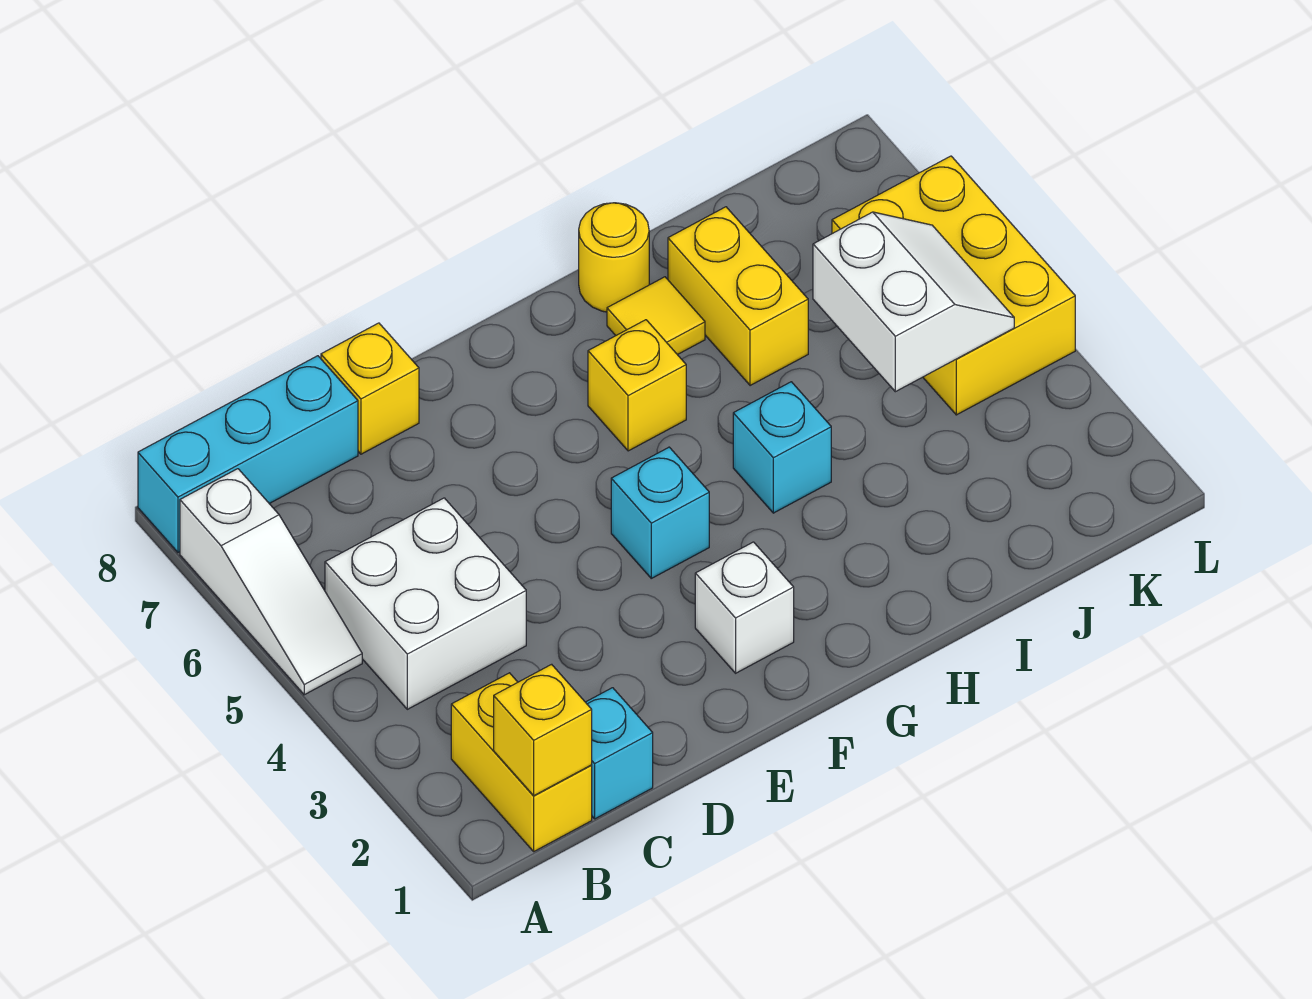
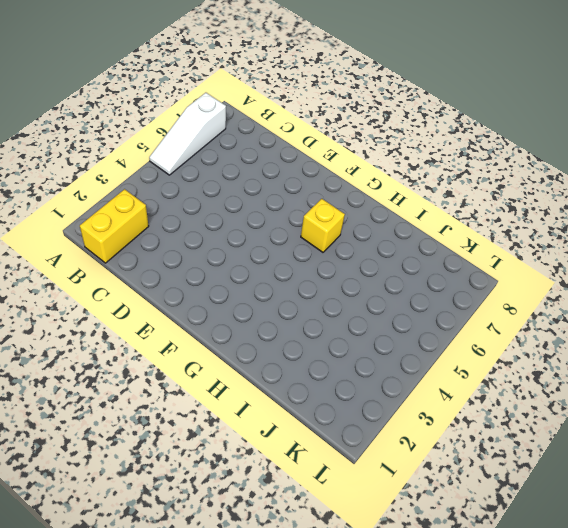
none -> cyan brick A8:C8 level 1
none -> white brick B4:C5 level 1
none -> cyan brick C1 level 1

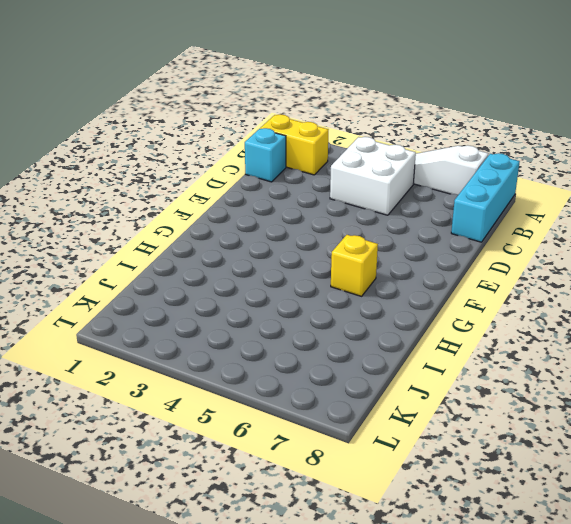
none -> yellow brick D8 level 1
none -> white brick F2 level 1
none -> cyan brick F4 level 1

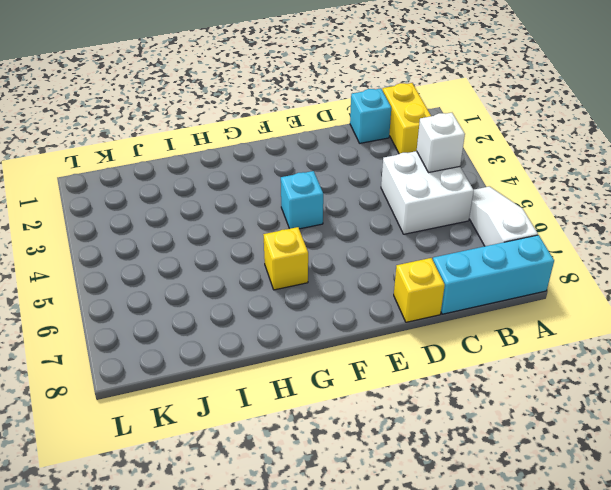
white brick B4 level 2 -> white brick F2 level 1
none -> cyan brick H4 level 1
none -> yellow tile H7 level 1
none -> yellow round brick H8 level 1

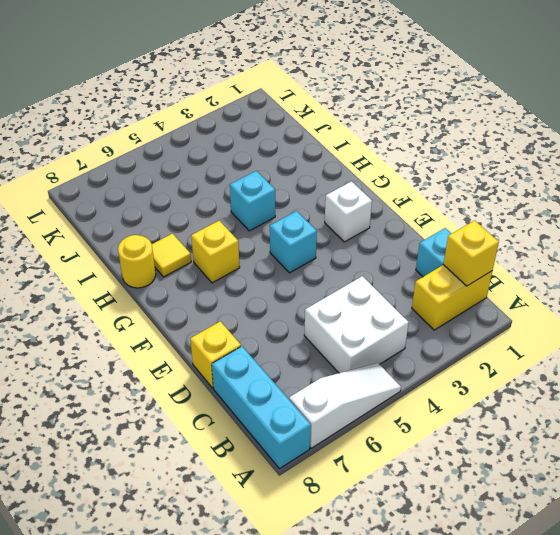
none -> yellow brick I6:I7 level 1
none -> yellow brick K4:L6 level 1
none -> white slope J4:K5 level 2 top J

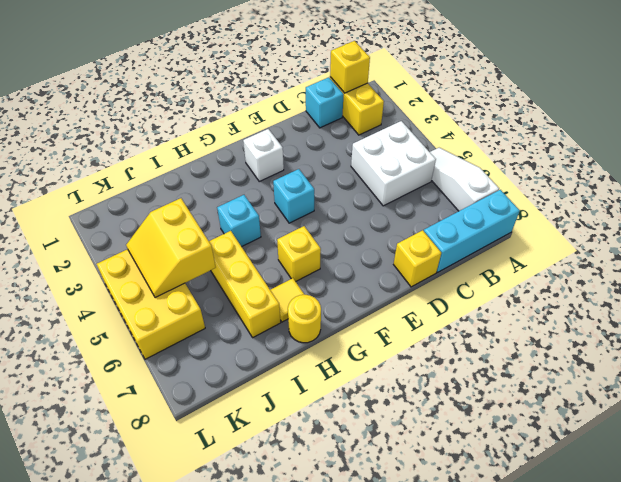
yellow brick I5:I7 level 1 -> yellow brick I6:I7 level 1
yellow slope J4:K5 level 2 top J -> white slope J4:K5 level 2 top J

